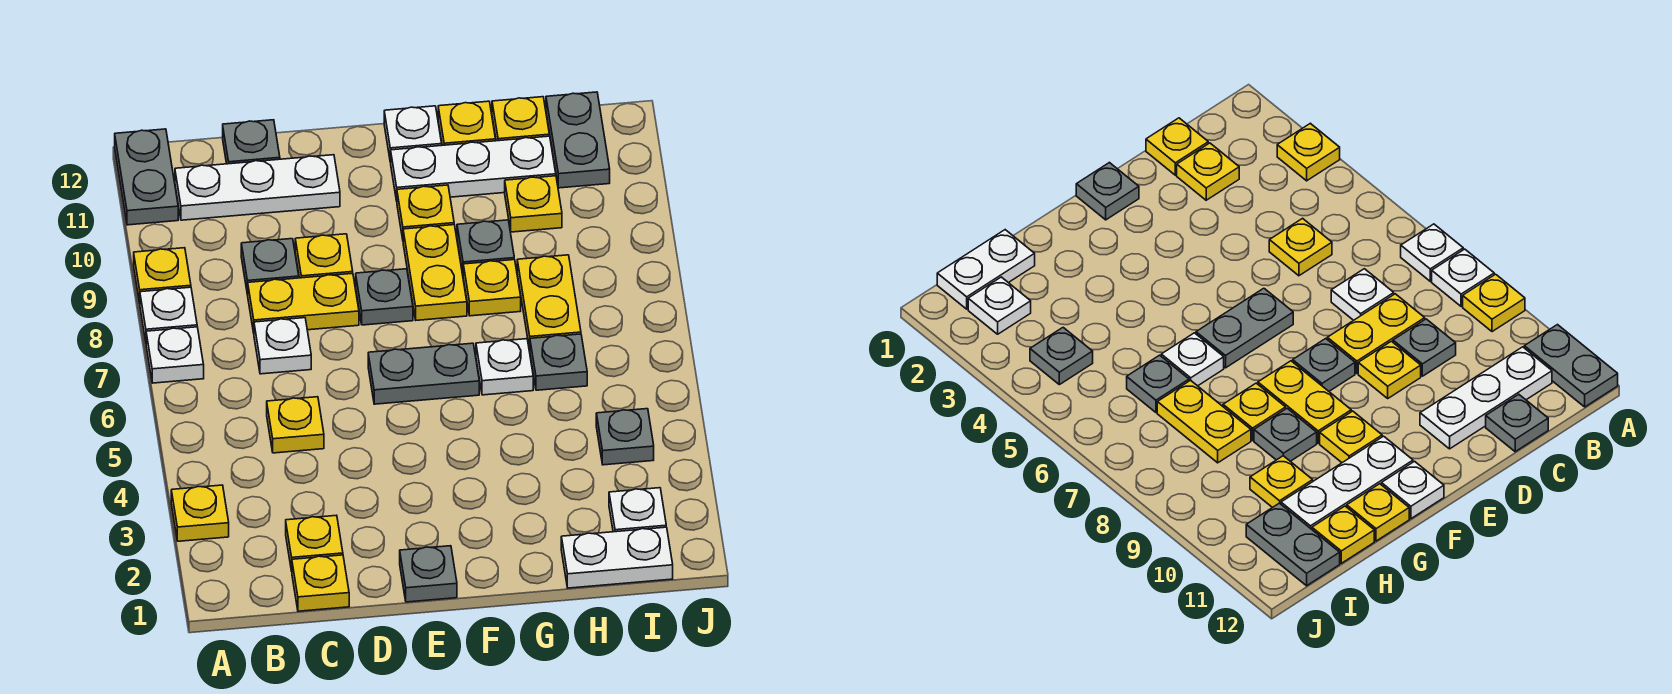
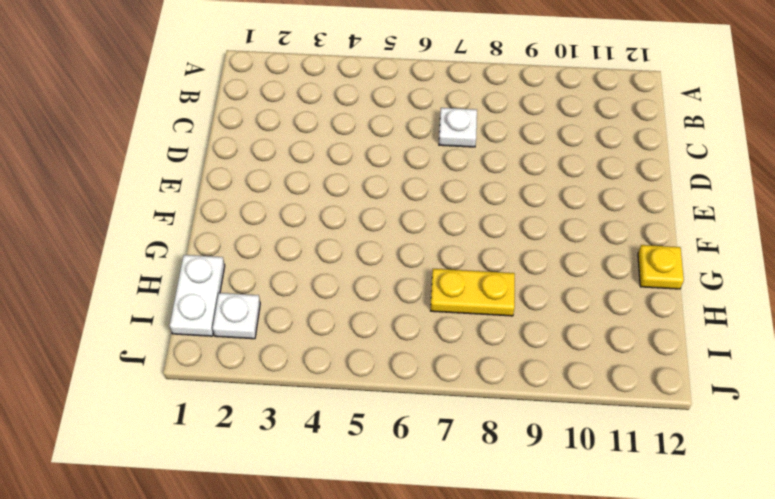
none -> yellow plate A3 level 1
none -> white plate A7 level 1
none -> white plate A8 level 1
none -> yellow plate A9 level 1

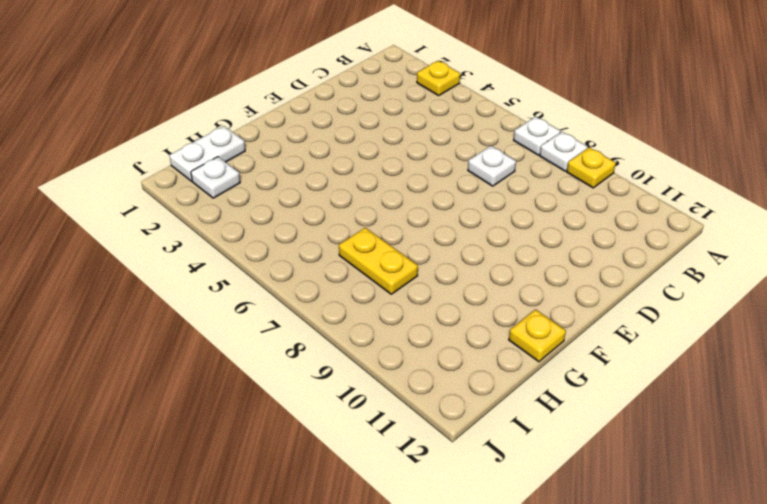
none -> grey plate A11:A12 level 1
none -> white plate B11:D11 level 1
none -> yellow plate C1 level 1
none -> yellow plate C2 level 1

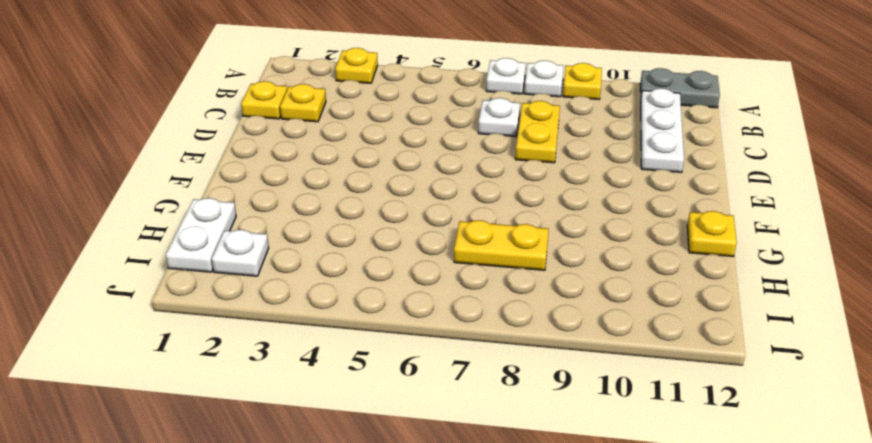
none -> yellow plate C5 level 1
none -> grey plate C9 level 1
none -> grey plate C12 level 1
none -> yellow plate D9 level 1

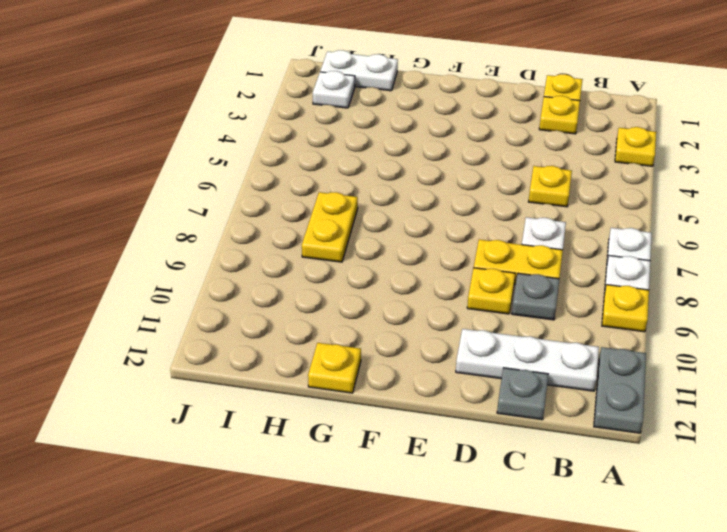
none -> grey plate E1 level 1
none -> grey plate E6:F6 level 1
none -> grey plate E8 level 1
none -> yellow plate F8:F9 level 1

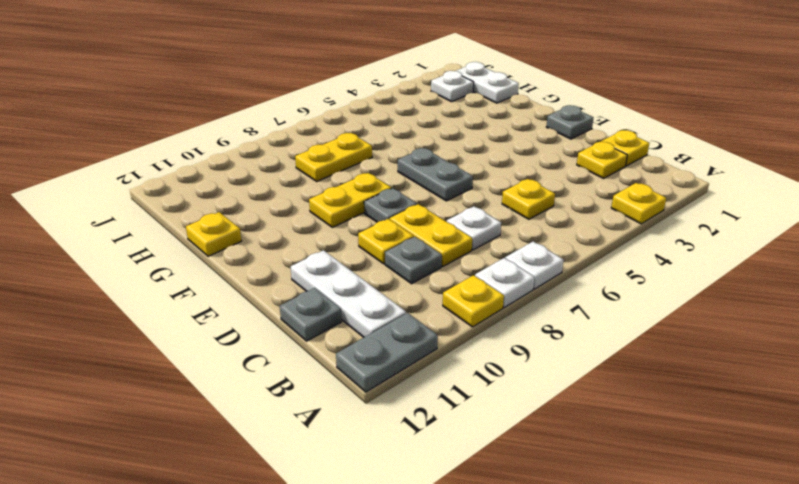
none -> yellow plate F10 level 1
none -> white plate F11:H11 level 1
none -> white plate F12 level 1
none -> white plate G6 level 1

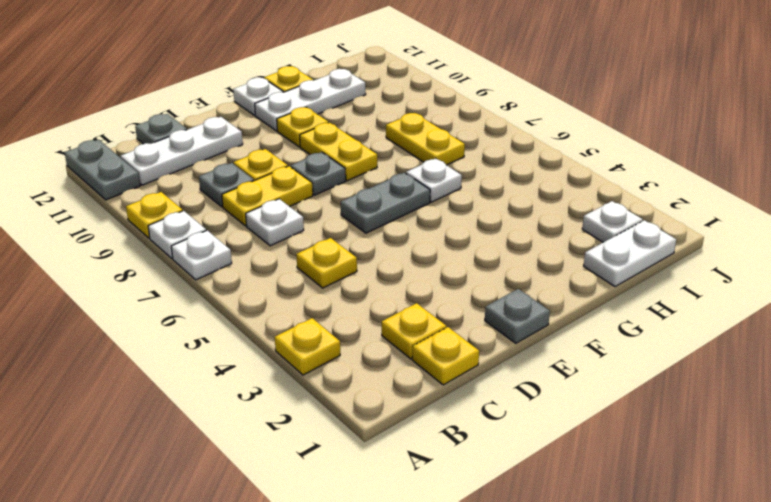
none -> yellow plate G8 level 1
none -> grey plate G9 level 1
none -> grey plate H6 level 1
none -> yellow plate H10 level 1

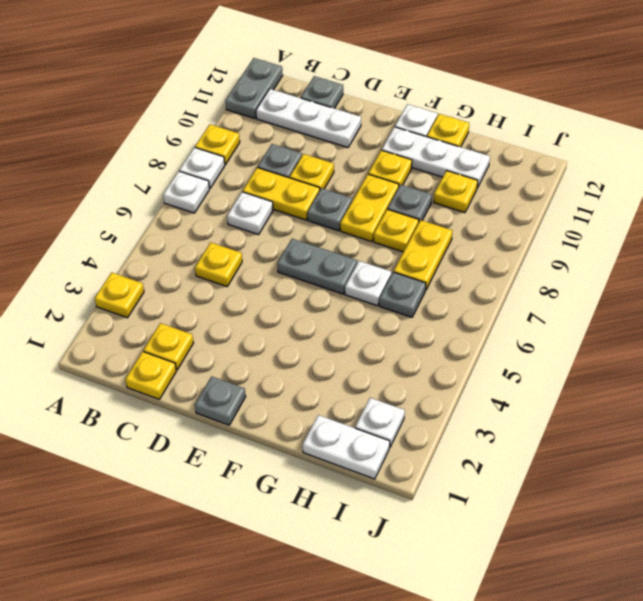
none -> yellow plate H12 level 1
none -> grey plate I4 level 1
none -> grey plate I11:I12 level 1

